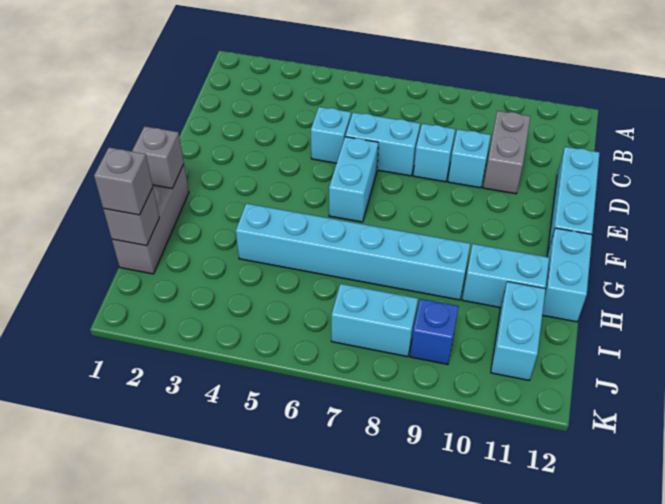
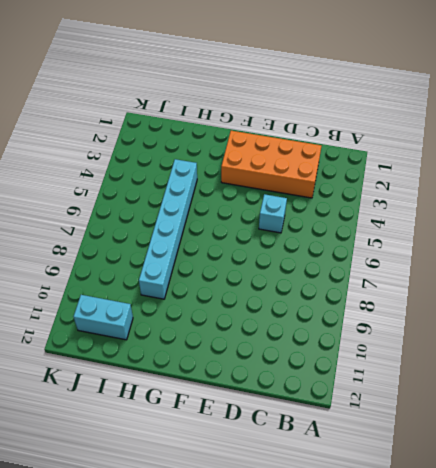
orange brick C2:F3 level 1 -> none
none -> grey brick C10:D10 level 1
none -> cyan brick D6:D7 level 1
none -> cyan brick D8 level 1

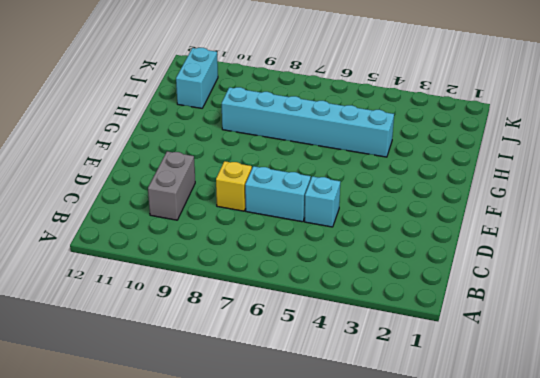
yellow brick D8 level 1 -> cyan brick D8 level 1
none -> cyan brick D9 level 1
none -> cyan brick D12:F12 level 1
none -> cyan brick E6:F6 level 1

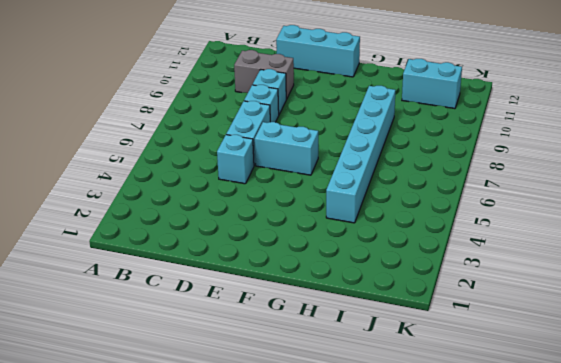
none -> grey brick G1:I1 level 1
none -> cyan brick G12:H12 level 1
none -> cyan brick H10:H11 level 1

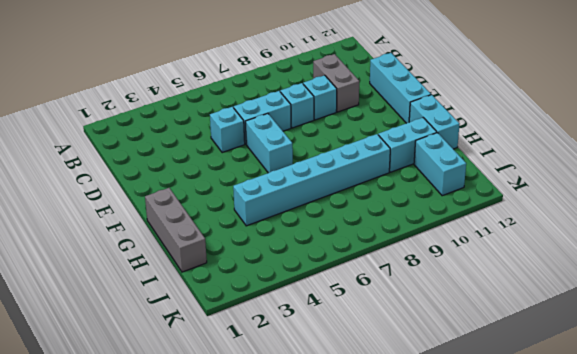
none -> cyan brick J7:J8 level 1
none -> blue brick J9 level 1
none -> grey brick G1 level 2

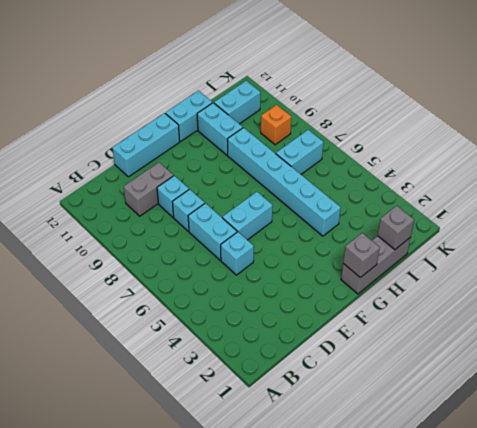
cyan brick I7:J7 level 1 -> cyan brick J7:J8 level 1
orange brick J9 level 1 -> blue brick J9 level 1
none -> grey brick I1 level 3

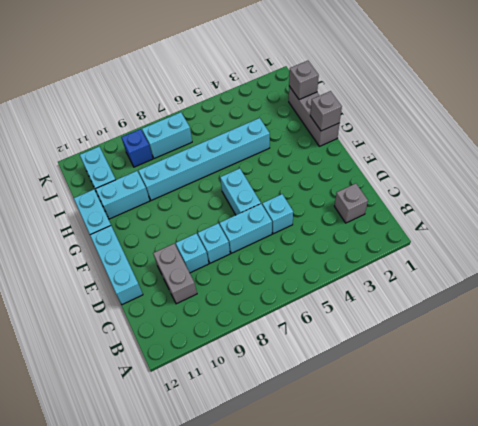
grey brick C2 level 1 -> grey brick I1 level 3

